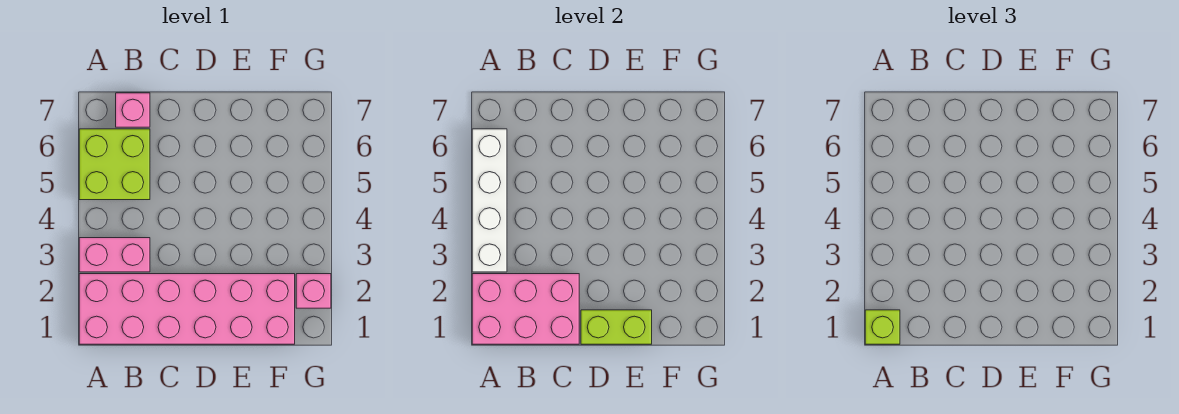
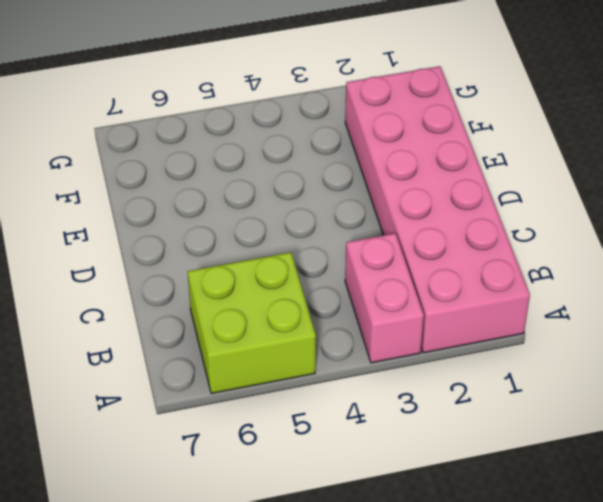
none -> pink brick B7 level 1
none -> pink brick G2 level 1

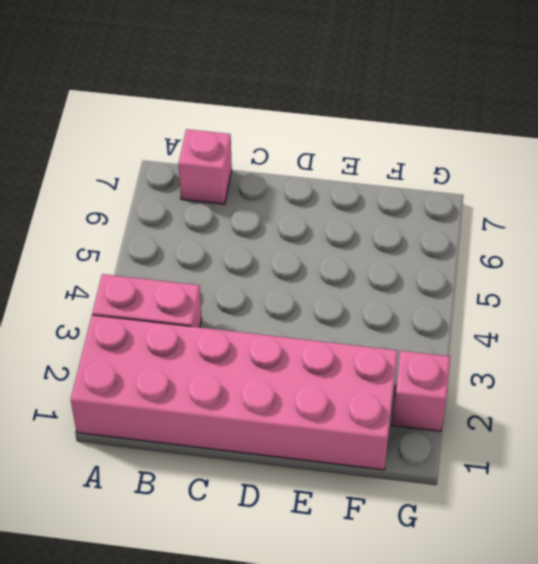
none -> lime brick A5:B6 level 1
none -> pink brick A1:C2 level 2

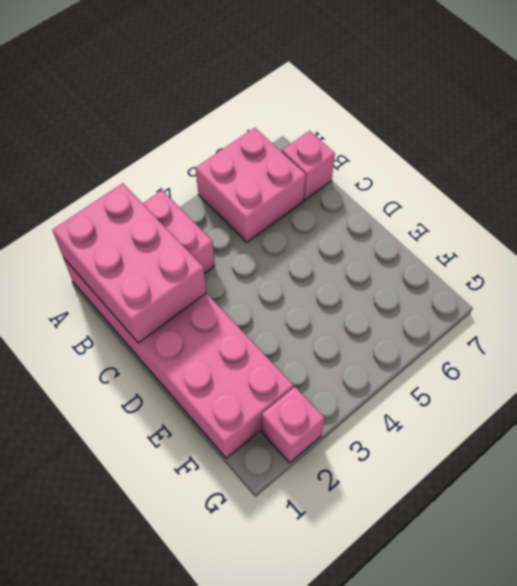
pink brick A5:B6 level 1 -> lime brick A5:B6 level 1
none -> white brick A3:A6 level 2
none -> lime brick D1:E1 level 2

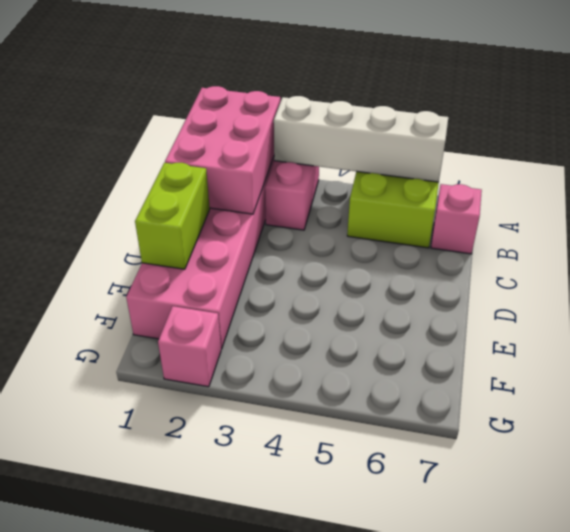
none -> lime brick A1 level 3

